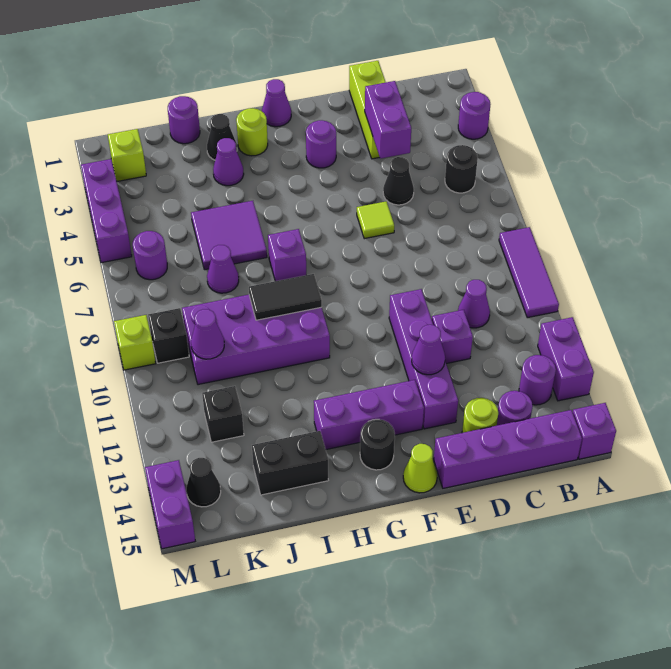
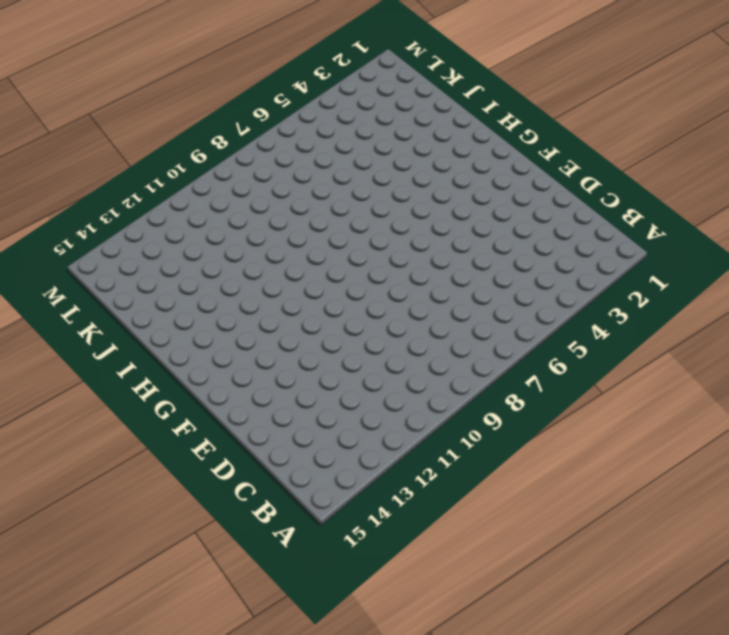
none -> purple round brick A3 level 1
none -> purple tile A8:A10 level 1
none -> purple brick A12:A13 level 1
none -> purple brick A15 level 1

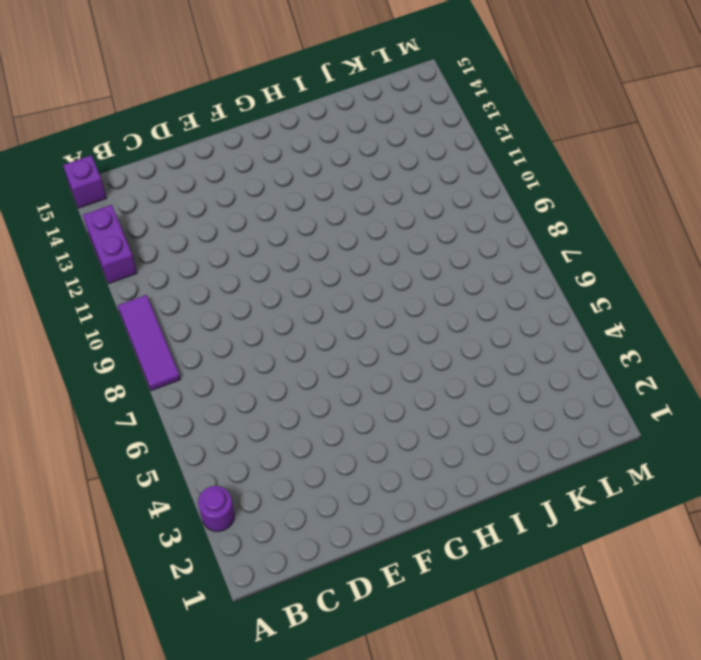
none -> black round brick B5 level 1
none -> purple round brick B13 level 1
none -> purple brick B15:E15 level 1
none -> purple cone C10 level 1

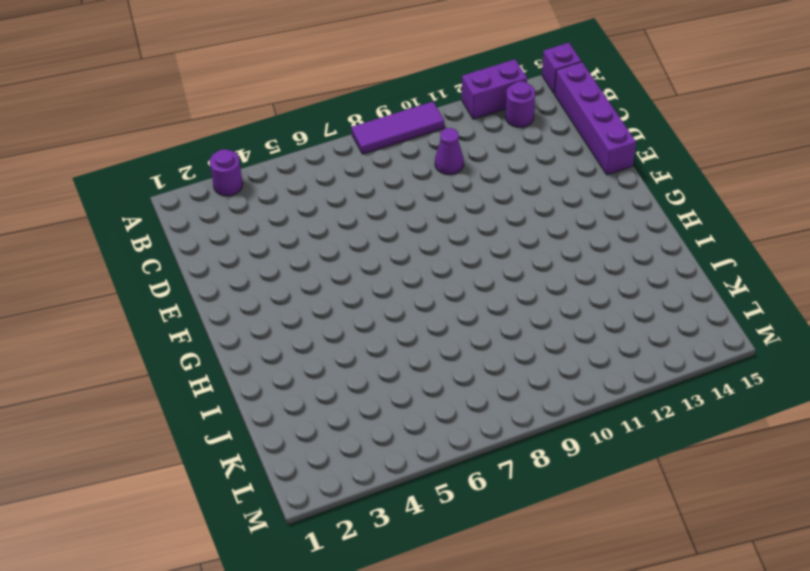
none -> black round brick B5 level 1
none -> purple round brick C14 level 1
none -> lime brick D1:D3 level 1
none -> black cone D5 level 1

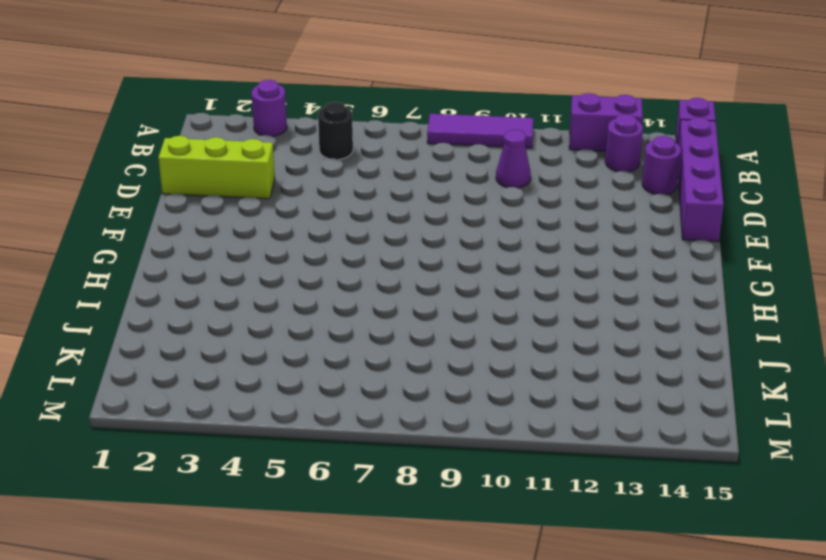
none -> black cone D5 level 1
none -> purple brick D11 level 1
none -> lime round brick D14 level 1
none -> lime tile E6 level 1

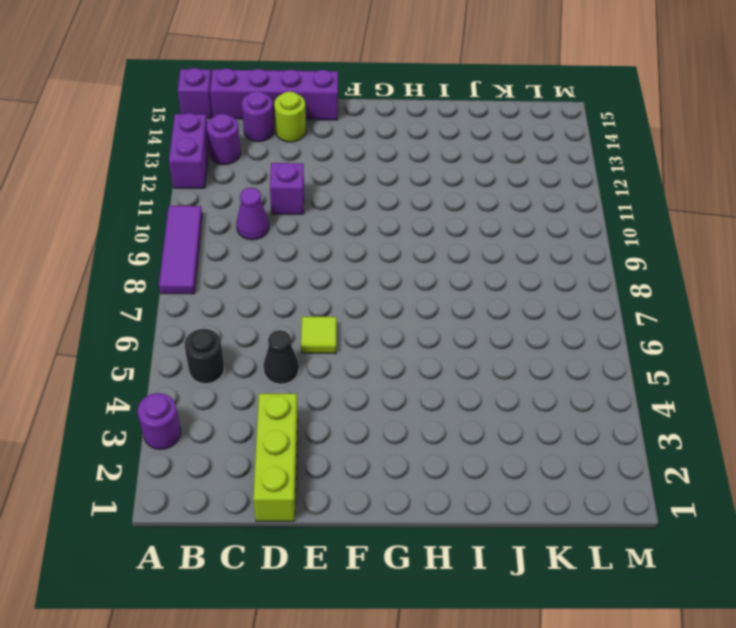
none -> purple brick E10:E13 level 1
none -> purple round brick F3 level 1
none -> purple brick F13:H13 level 1
none -> lime cone F15 level 1

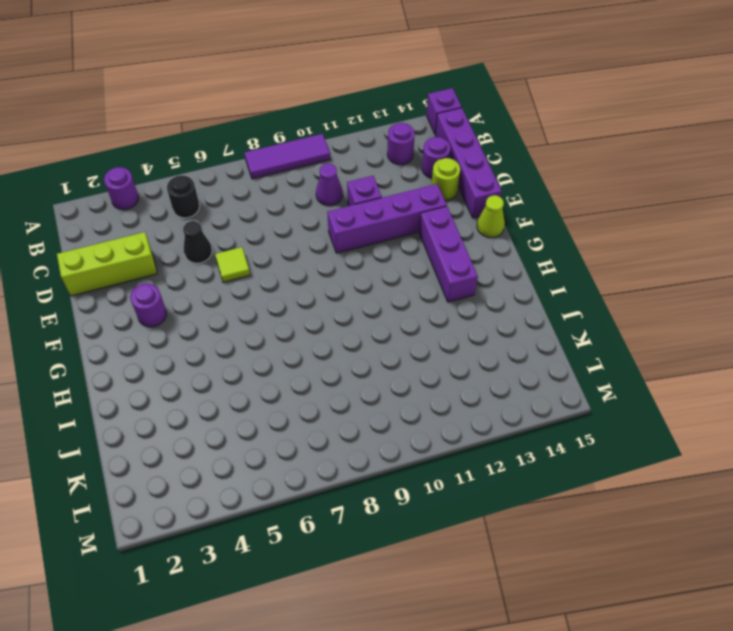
none -> purple brick A12:A13 level 1
none -> purple cone G1 level 1
none -> black round brick G14 level 1
none -> lime round brick H2 level 1

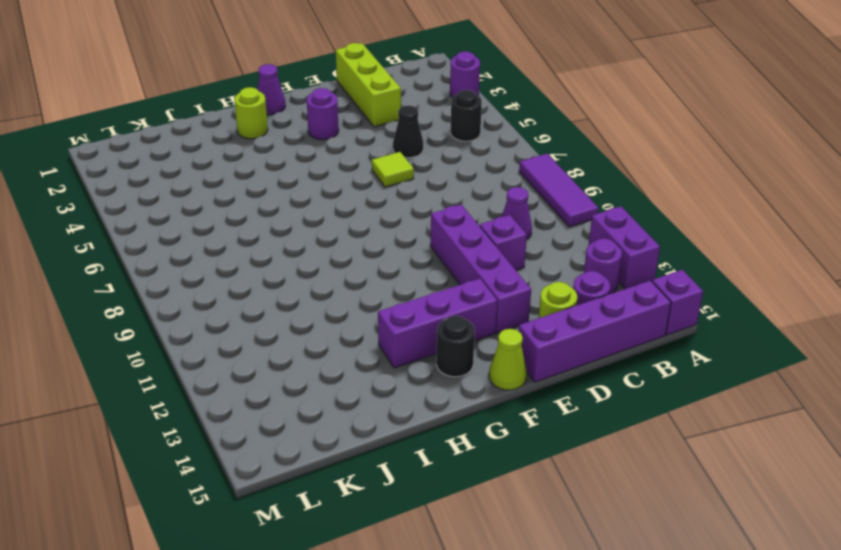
none -> purple brick H7 level 1
none -> purple brick H9:K10 level 1
none -> black cone I2 level 1
none -> purple cone I3 level 1

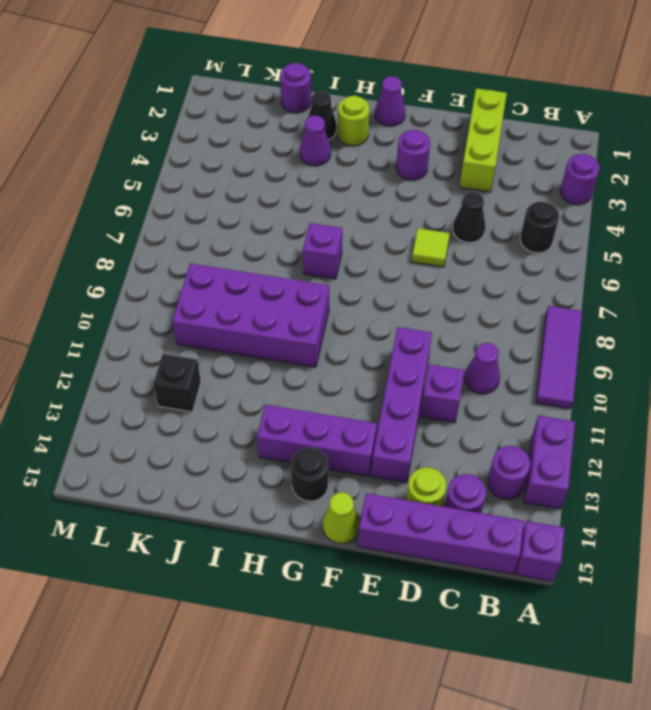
none -> purple tile I5:J6 level 1
none -> black brick I14:J14 level 1
none -> purple cone J7 level 1
none -> lime brick L2 level 1

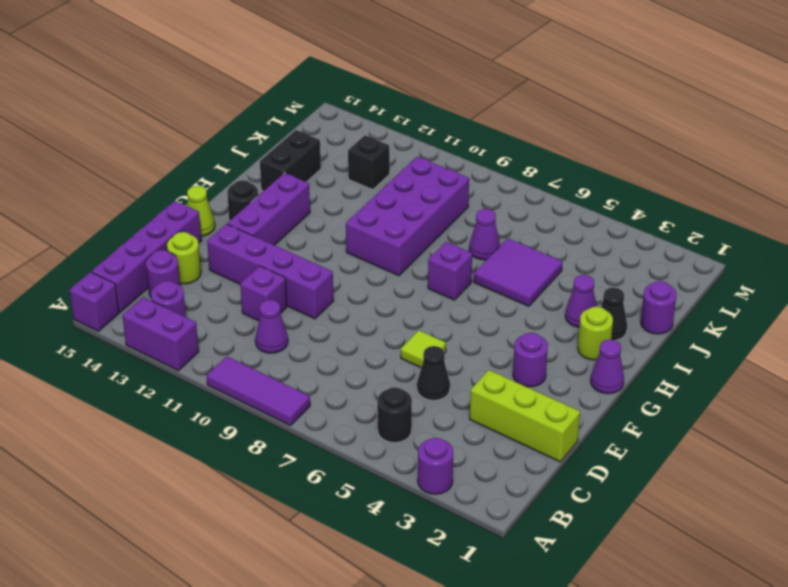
none -> lime brick L2 level 1
none -> purple round brick L6 level 1
none -> black brick L9 level 1
none -> black cone L14 level 1

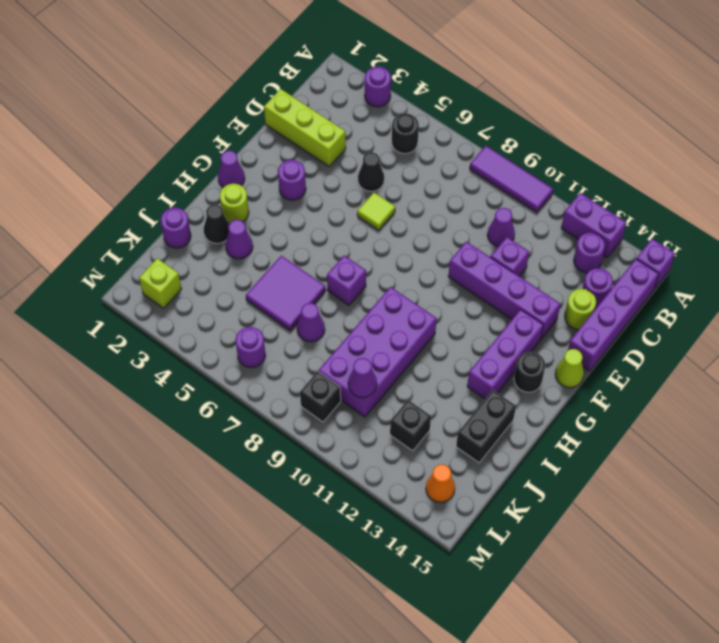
orange cone L14 level 1 -> black cone L14 level 1
none -> purple brick M3:M5 level 1
none -> lime brick M9 level 1
none -> purple brick M14:M15 level 1
none -> purple brick D3:D4 level 2

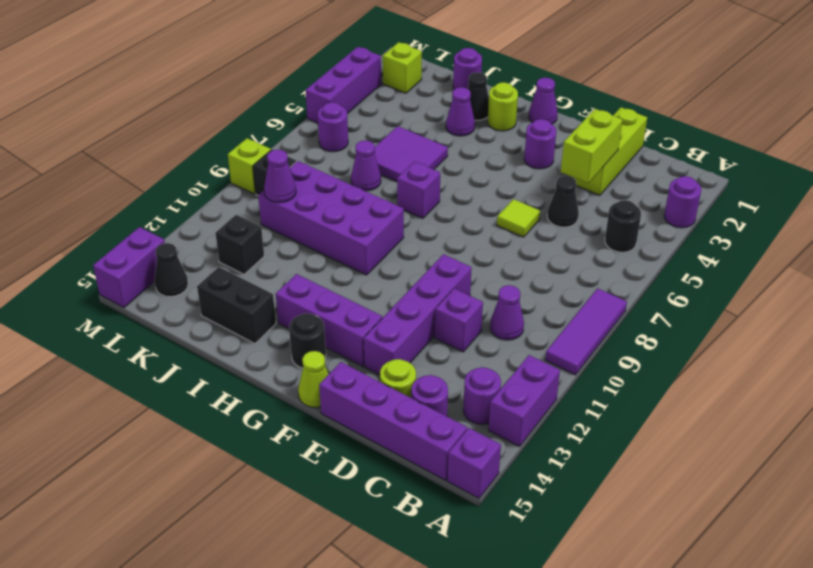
lime brick D3:D4 level 2 -> purple brick D3:D4 level 2
none -> purple cone E12 level 2
none -> black tile H9:I9 level 2

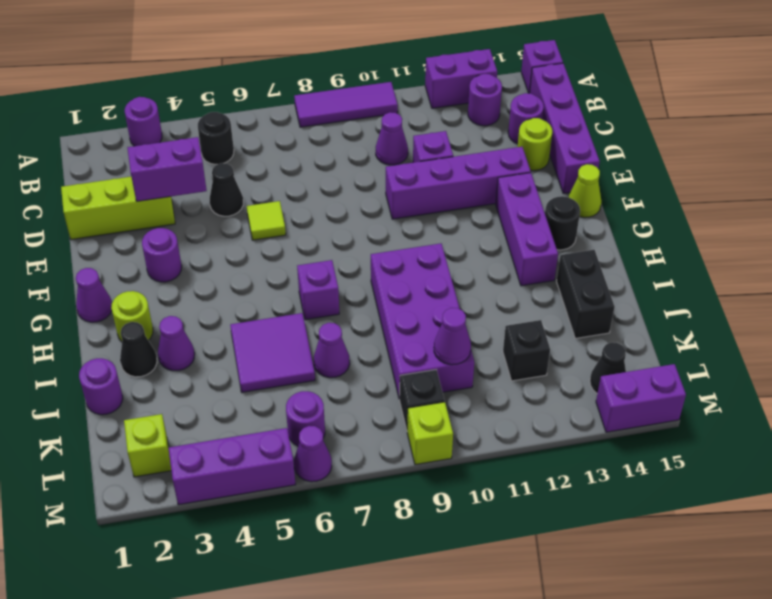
purple cone M6 level 1 -> purple cone E12 level 2
none -> black tile H9:I9 level 2

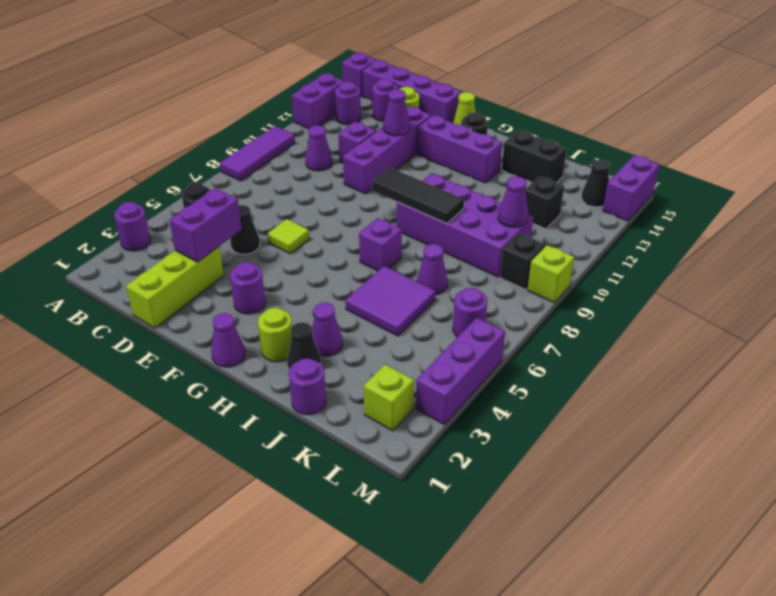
black tile G9:I9 level 2 -> black tile H9:I9 level 2

